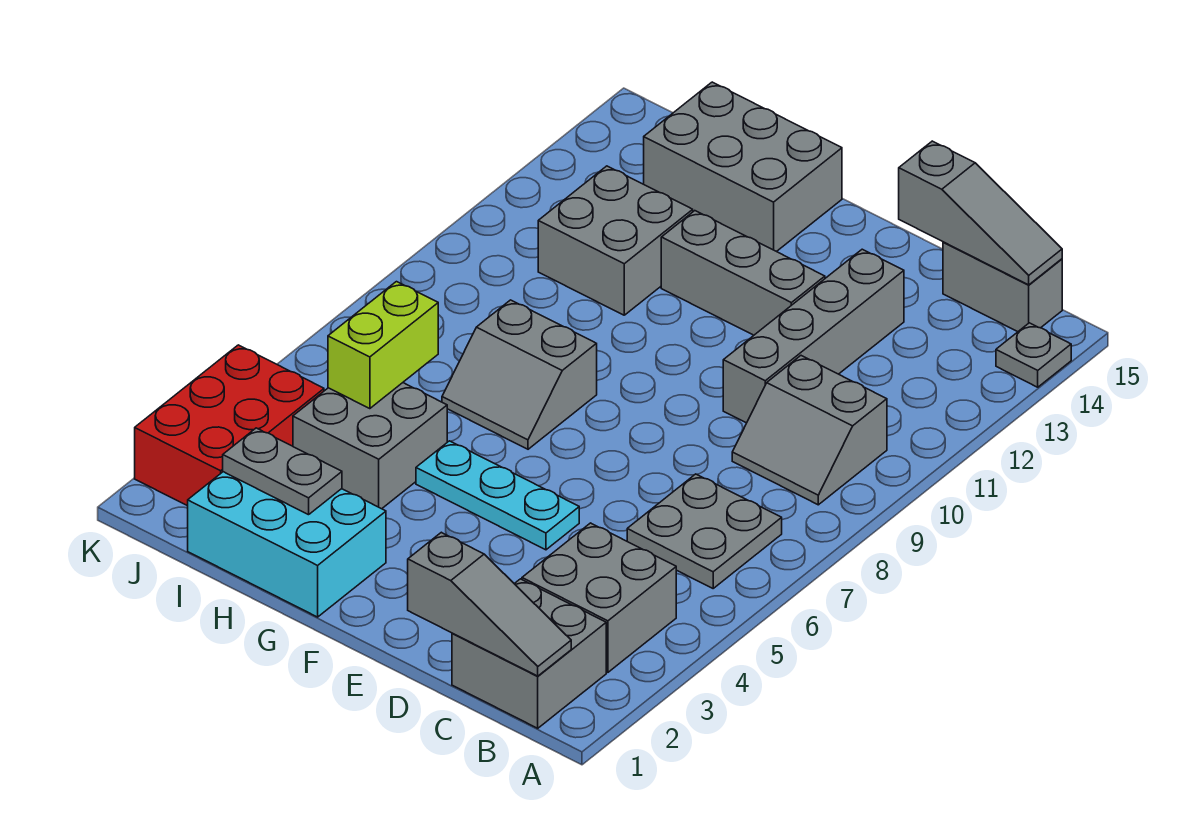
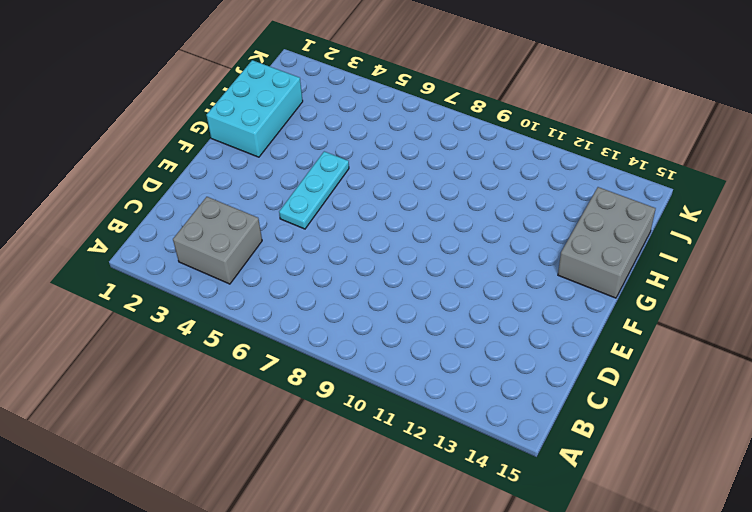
none -> grey plate A14 level 1
none -> grey brick B1:C2 level 1
none -> grey plate B6:C7 level 1

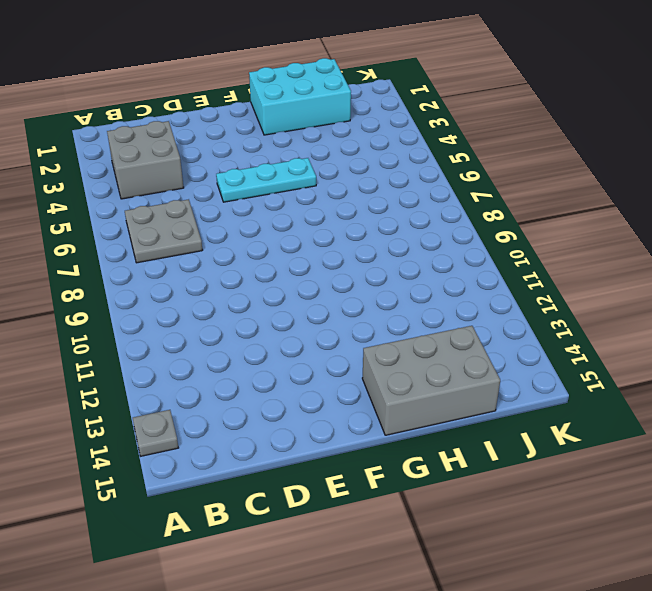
none -> grey brick B1:C2 level 1
none -> grey slope B9:C10 level 1 top 10
none -> grey brick B15:C15 level 1

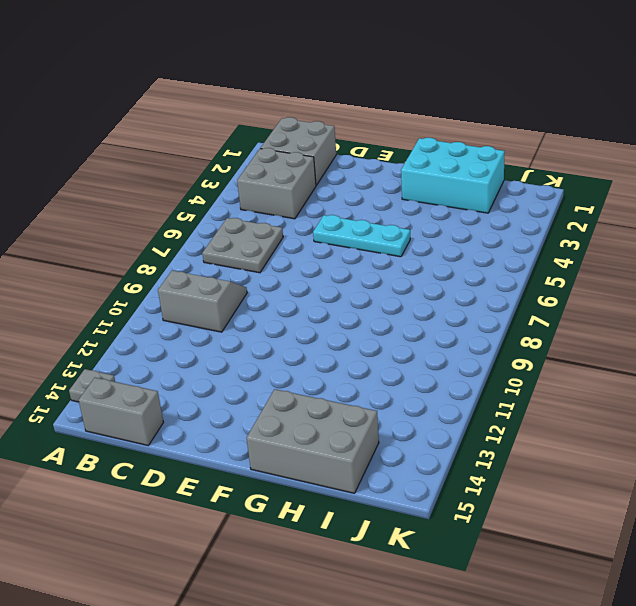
none -> grey brick D10:D13 level 1
none -> grey brick E12:G12 level 1
none -> grey slope G7:H8 level 1 top 8

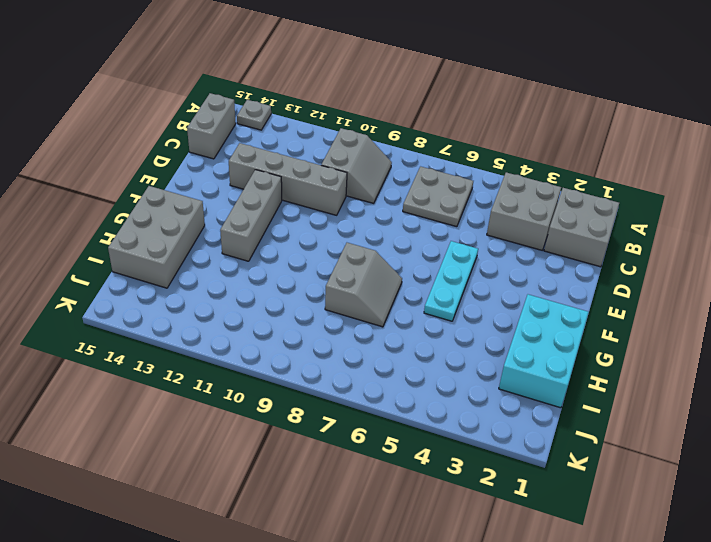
none -> grey brick H4:I5 level 1
none -> grey brick H11:I12 level 1
none -> red brick J2:K4 level 1

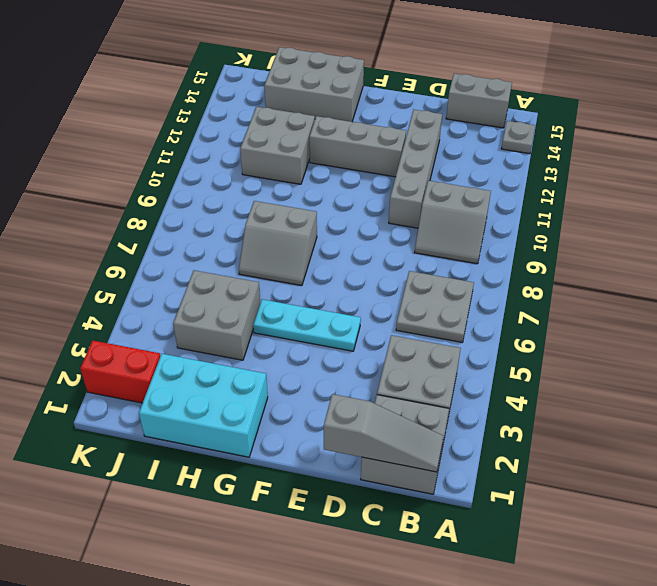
red brick J2:K2 level 1 -> red brick J2:K4 level 1
none -> grey slope B15:D15 level 2 top D
none -> grey plate H2:I2 level 2
none -> lime brick I5:I6 level 2

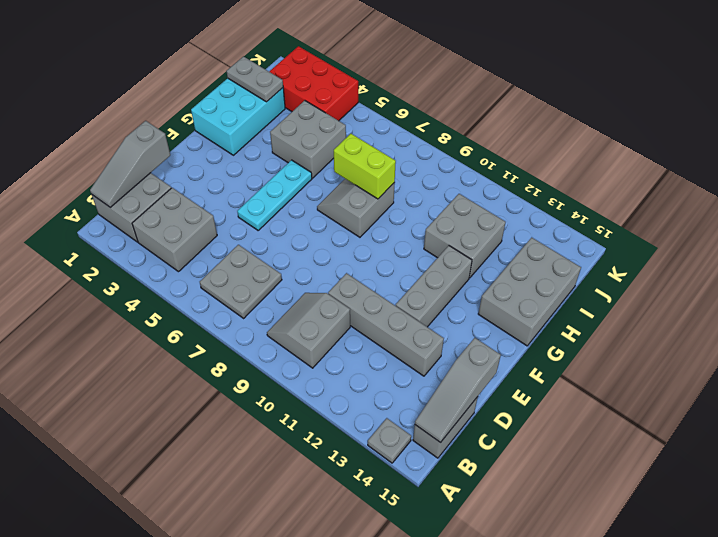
lime brick H7:H8 level 2 -> lime brick I5:I6 level 2
grey plate I1:I2 level 2 -> grey plate H2:I2 level 2

